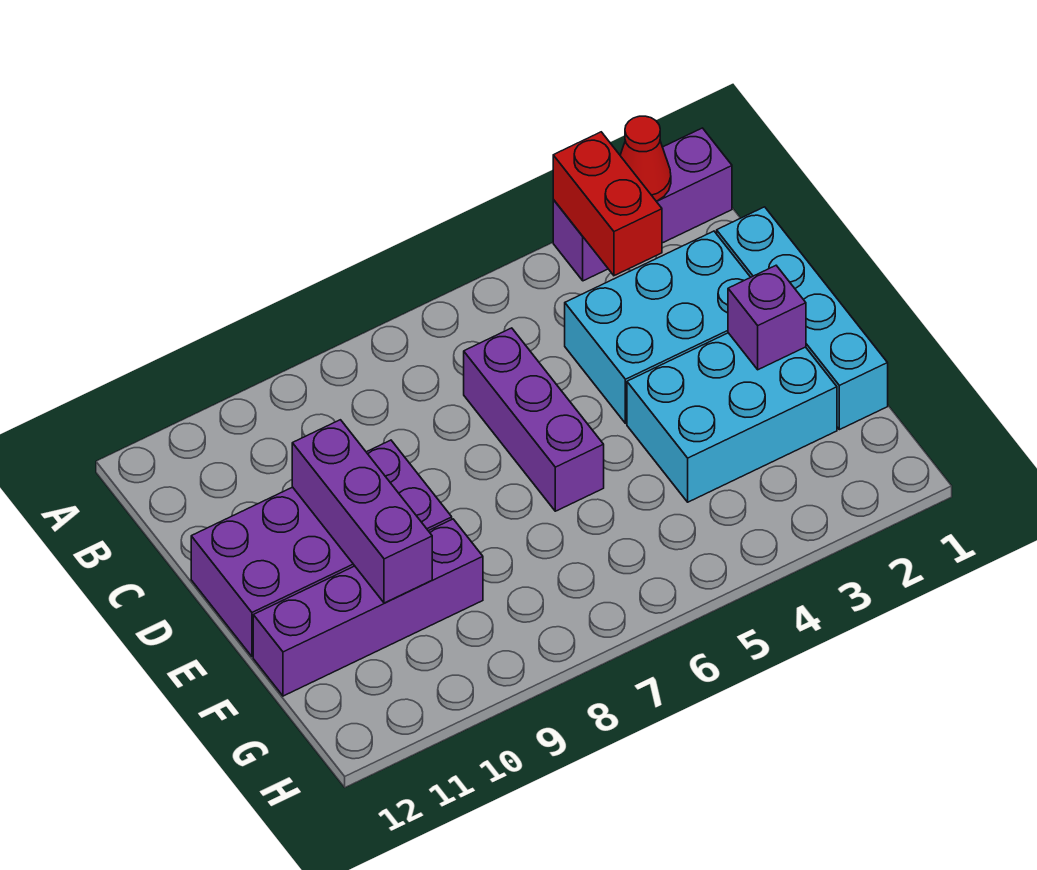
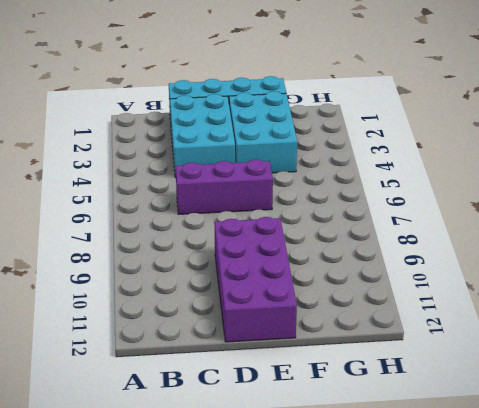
none -> purple brick A1:A3 level 1
none -> purple brick F9:F12 level 1

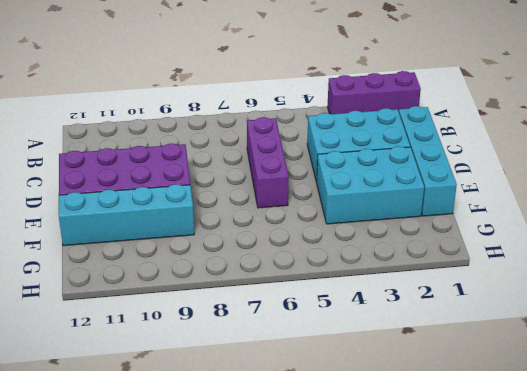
cyan brick F9:F12 level 1 -> purple brick F9:F12 level 1
none -> red cone A2 level 2
none -> red brick A3:B3 level 2

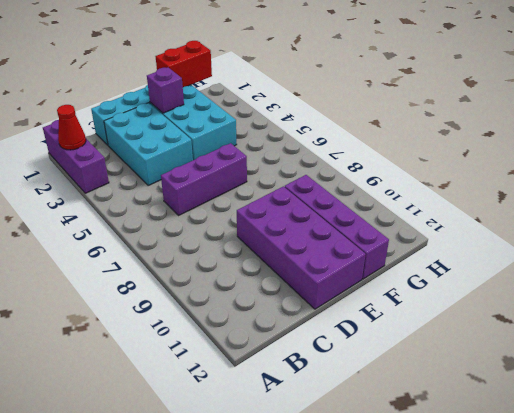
red brick F1:G1 level 2 -> red brick A3:B3 level 2
none -> purple brick D10:F10 level 2

